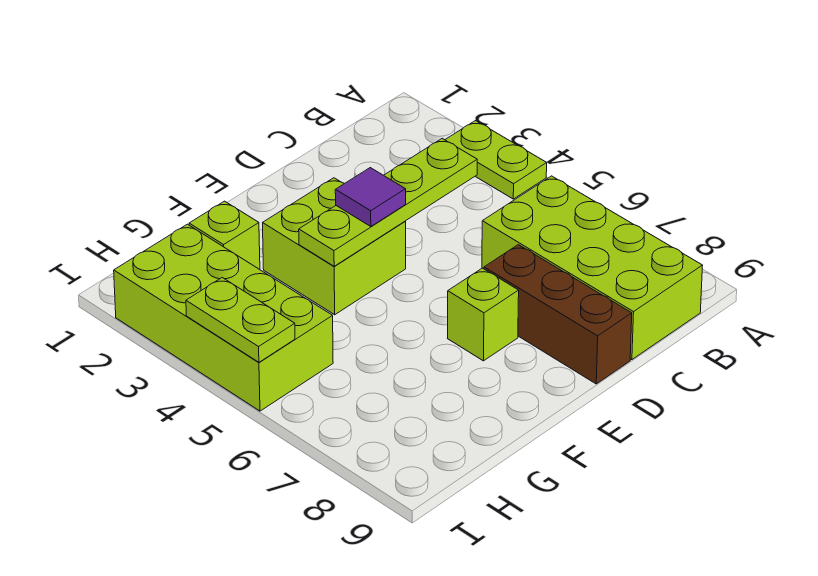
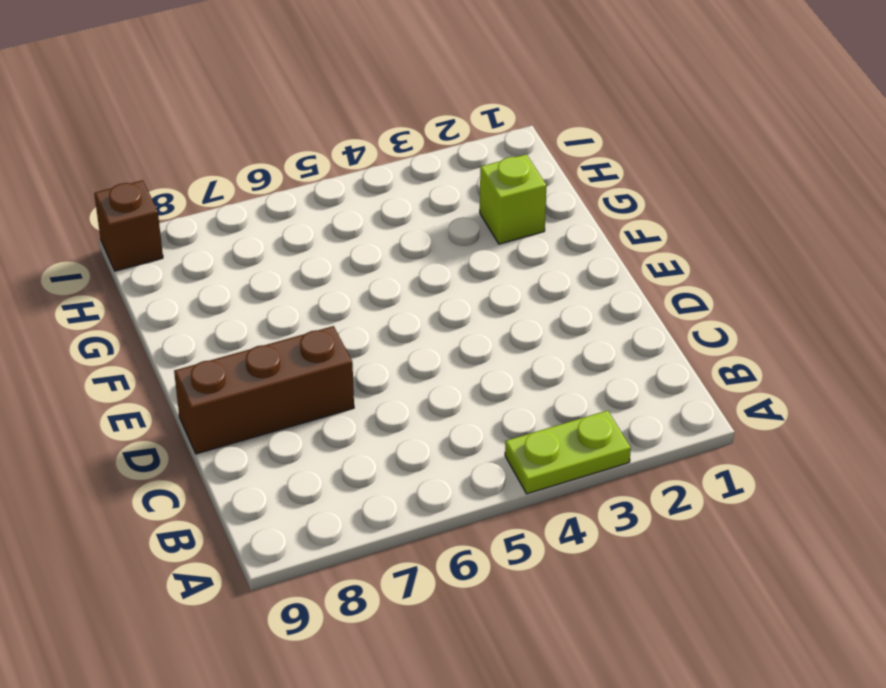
brown brick I9 level 1 -> none
none -> lime brick B6:C9 level 1
none -> lime brick E3:F4 level 1

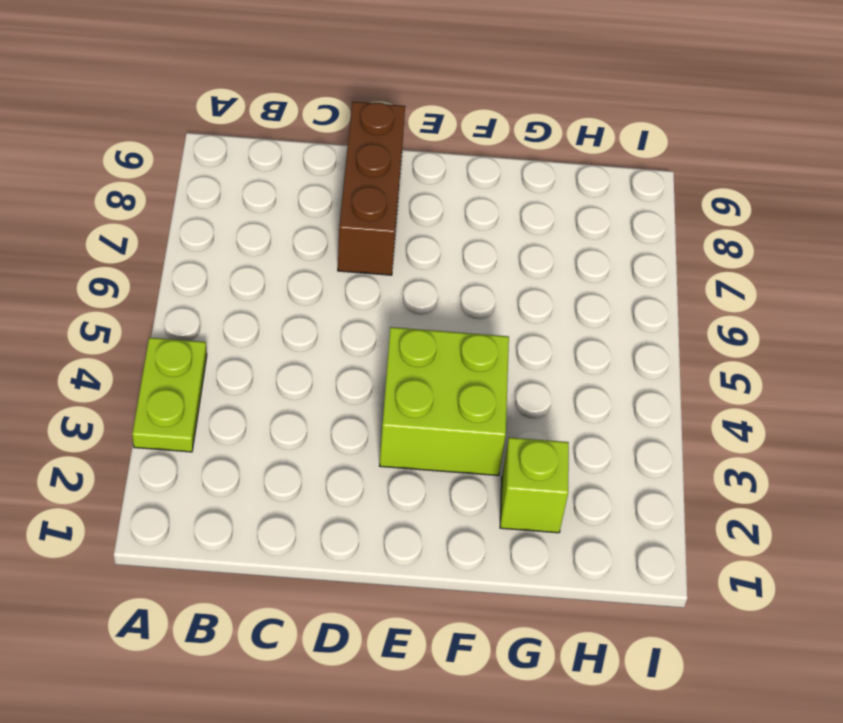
none -> lime brick B6:C9 level 1
none -> lime brick E7 level 1

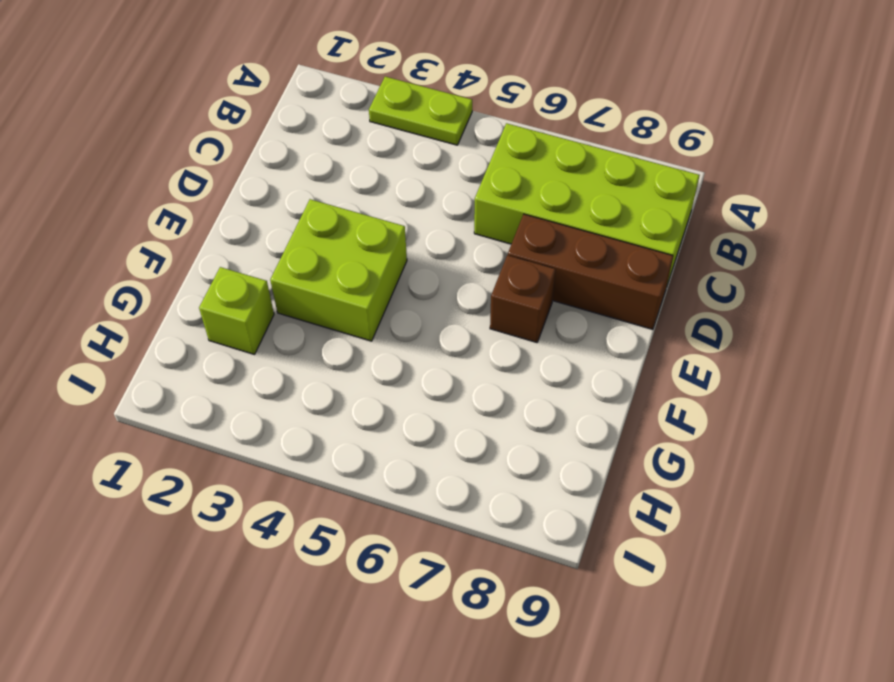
brown brick E7 level 1 -> lime brick E7 level 1
none -> lime brick H2:I5 level 1
none -> lime plate C4:F4 level 2

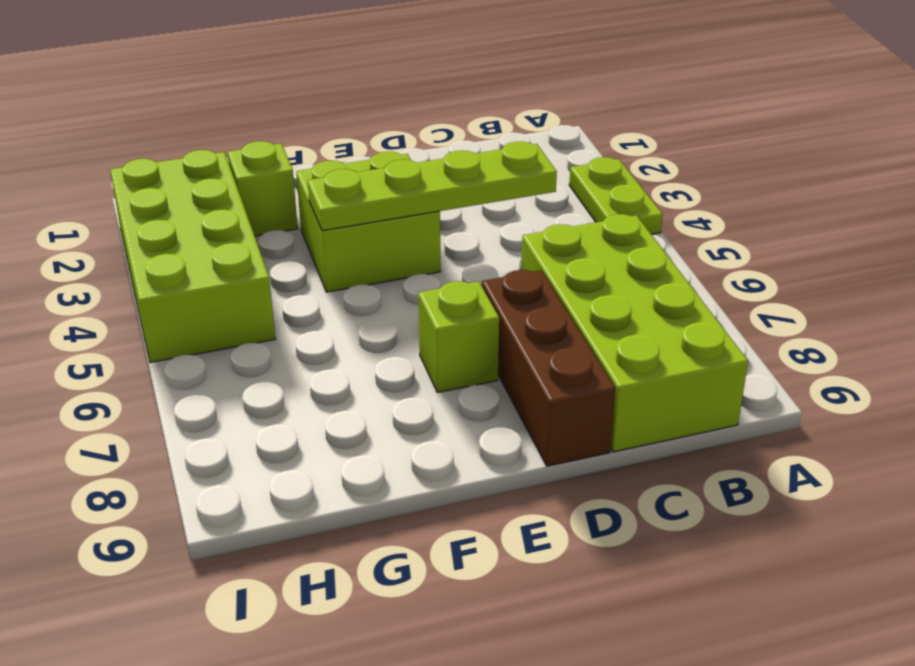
none -> lime plate I4:I5 level 2
none -> purple tile E4 level 3

